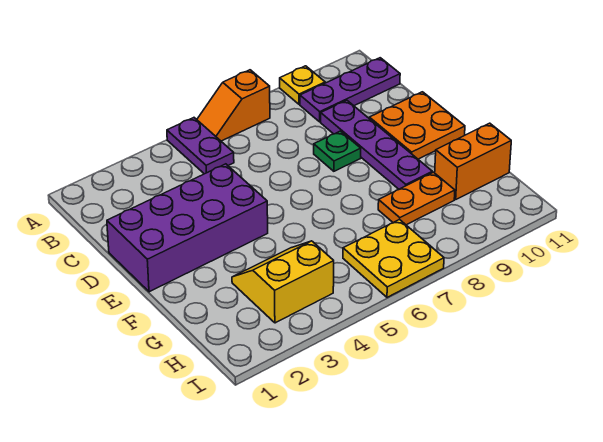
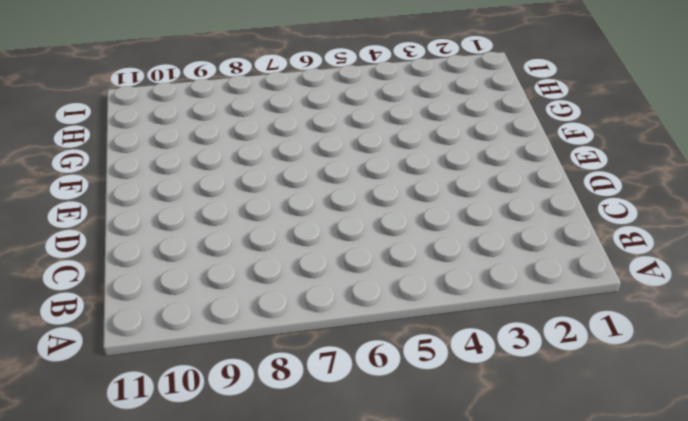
none -> purple plate A5:B5 level 1
none -> orange slope A6:A7 level 1 top 7
none -> yellow plate A9 level 1

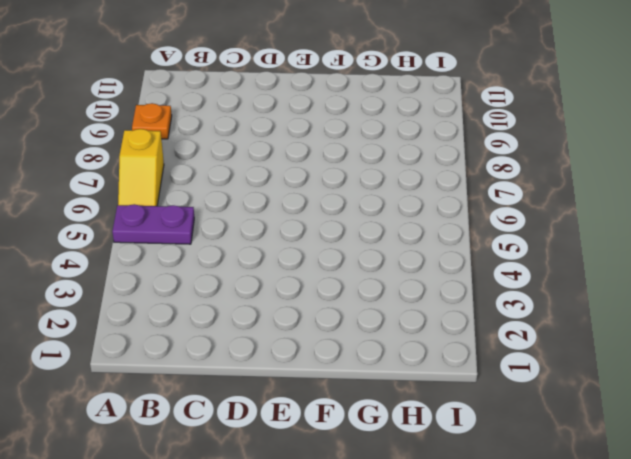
yellow slope A6:A7 level 1 top 7 -> orange slope A6:A7 level 1 top 7
orange plate A9 level 1 -> yellow plate A9 level 1
none -> purple plate B9:B11 level 1
none -> purple plate C9:F9 level 1
none -> purple brick D1:E4 level 1

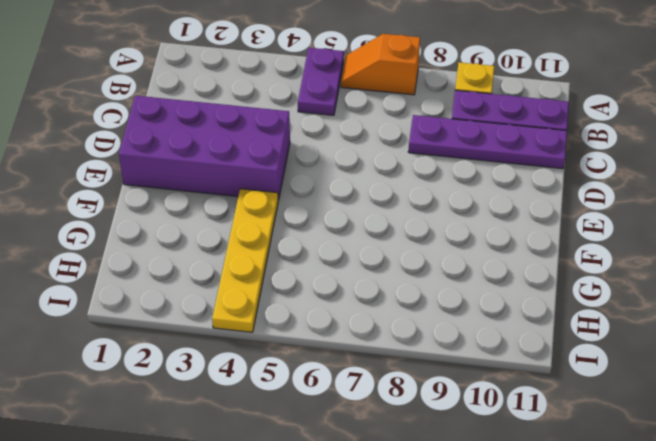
purple plate C8:C11 level 1 -> purple plate C9:F9 level 1
yellow plate F4:I4 level 1 -> yellow slope G3:H4 level 1 top H
none -> green plate D8 level 1
none -> orange plate D10:E11 level 1
none -> orange plate G8:G9 level 1

